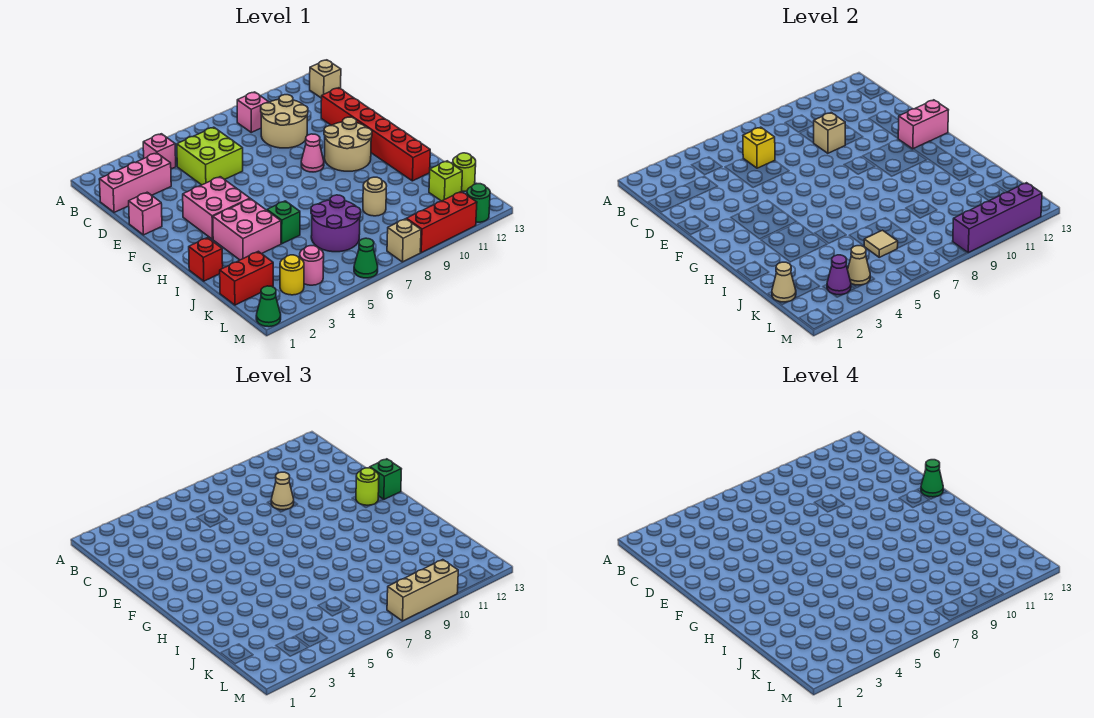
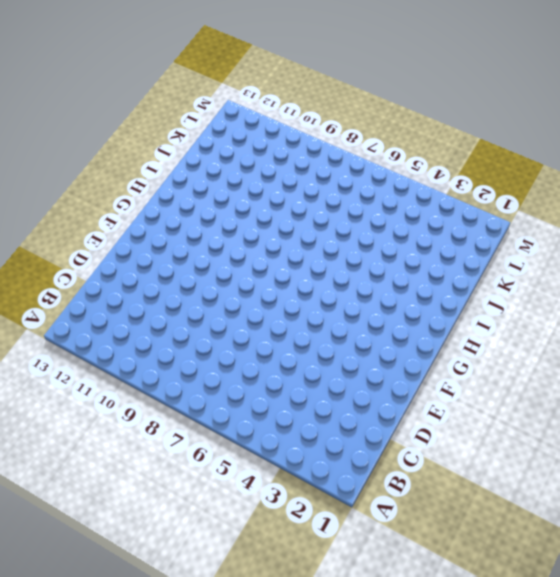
none -> pink brick B4 level 1
none -> pink brick B9 level 1
none -> tan brick B13 level 1
none -> pink brick C1:C3 level 1

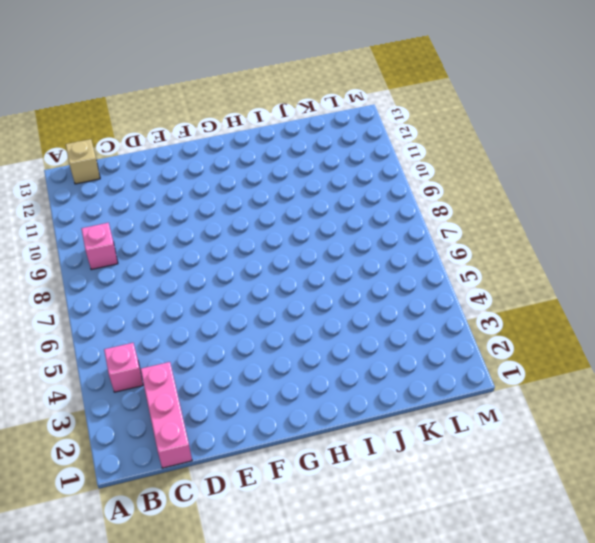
none -> lime brick C5:D6 level 1
none -> tan round brick C9:D10 level 1
none -> red brick D12:I12 level 1
none -> pink brick E1 level 1

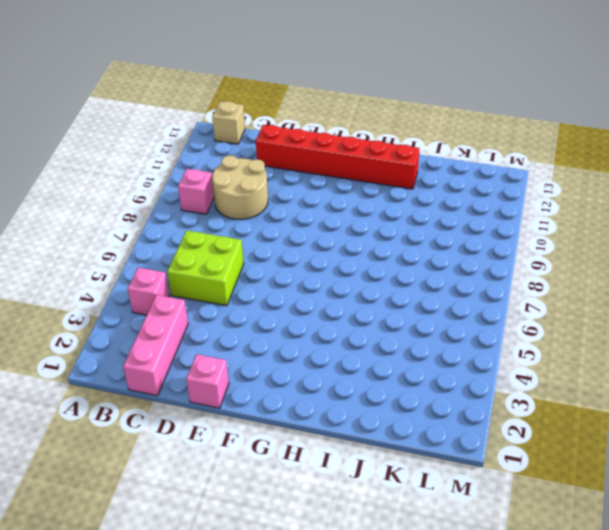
none -> pink brick F3:G4 level 1
none -> pink cone F9 level 1
none -> tan round brick F10:G11 level 1
none -> pink brick H3:I4 level 1

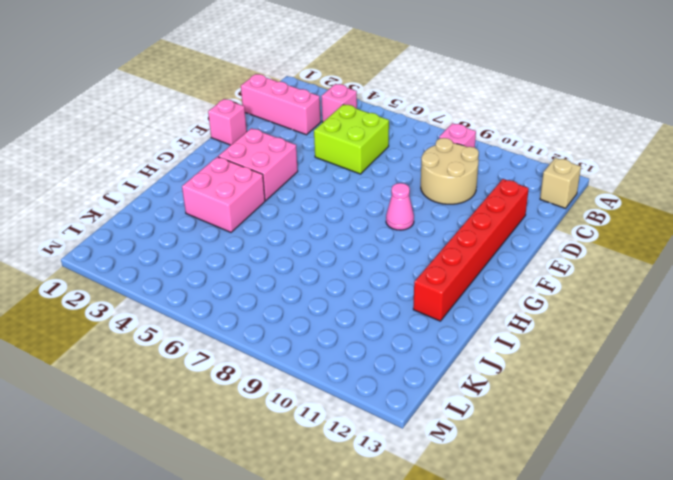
none -> tan round brick F10:G11 level 1
none -> red brick I1 level 1
none -> green brick I5 level 1
none -> purple round brick J6:K7 level 1

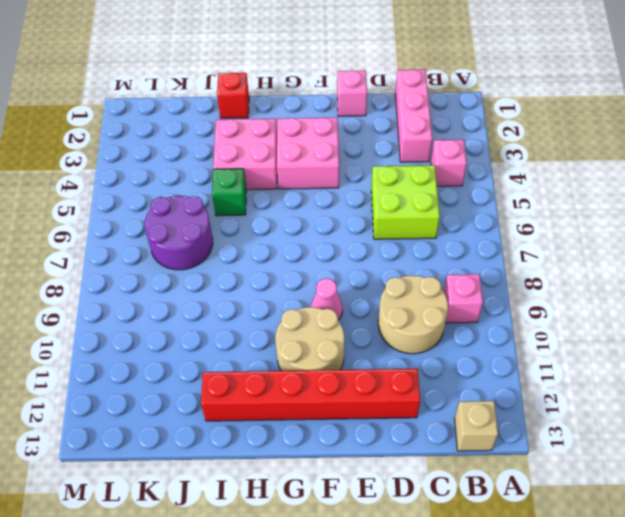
none -> tan round brick J9 level 1
none -> red brick K1:K2 level 1
none -> lime brick K12 level 1
none -> lime round brick K13 level 1

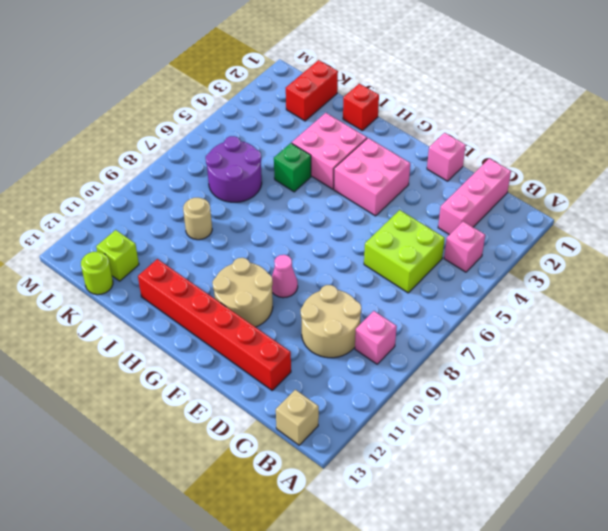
none -> yellow round brick L3 level 1
none -> pink round brick L4 level 1
none -> green cone M1 level 1
none -> green cone M6 level 1

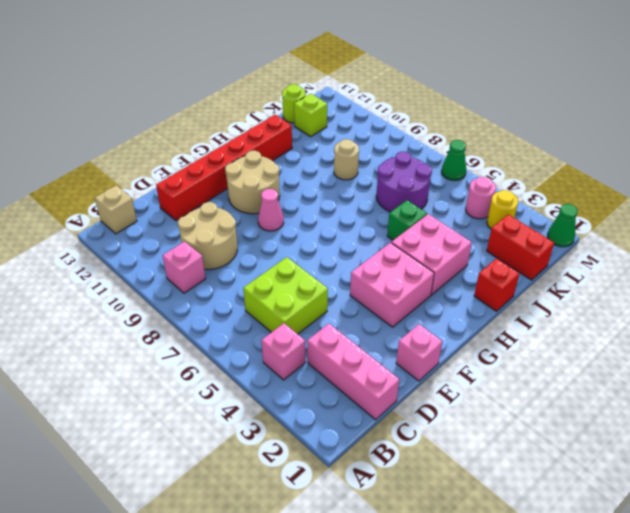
none -> tan brick M8 level 1
none -> red brick M9:M11 level 1
none -> green round brick M12 level 1
none -> yellow brick C6 level 2

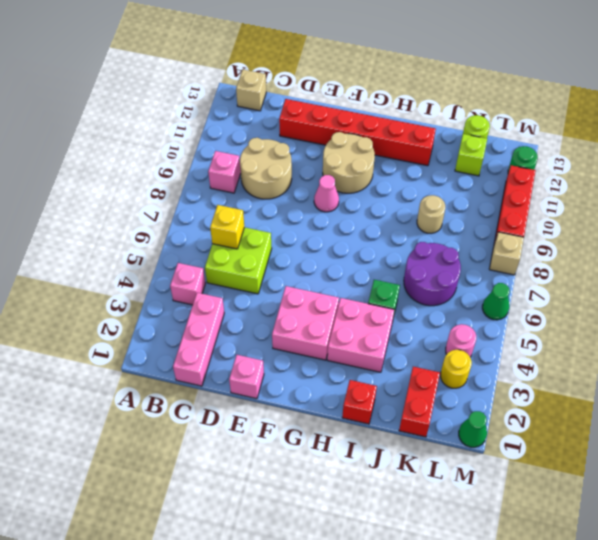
none -> tan brick D9 level 2
none -> pink brick F12:F13 level 2
none -> tan cone K1 level 2
none -> tan tile K6 level 2

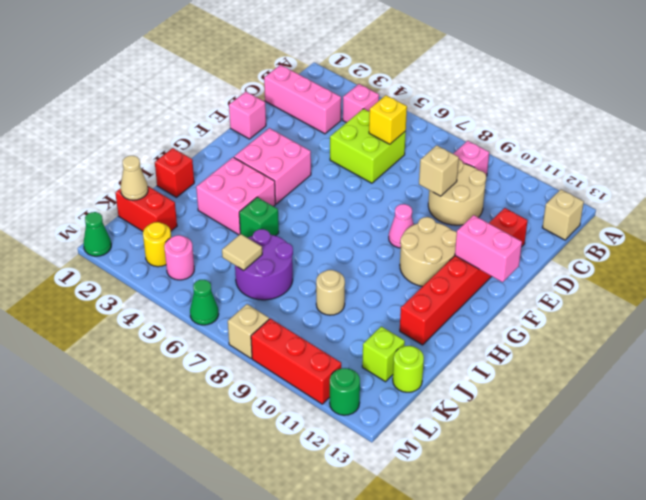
none -> purple cone L3 level 2
none -> tan cone L4 level 2
none -> purple brick M9:M12 level 2
none -> tan cone D9 level 3

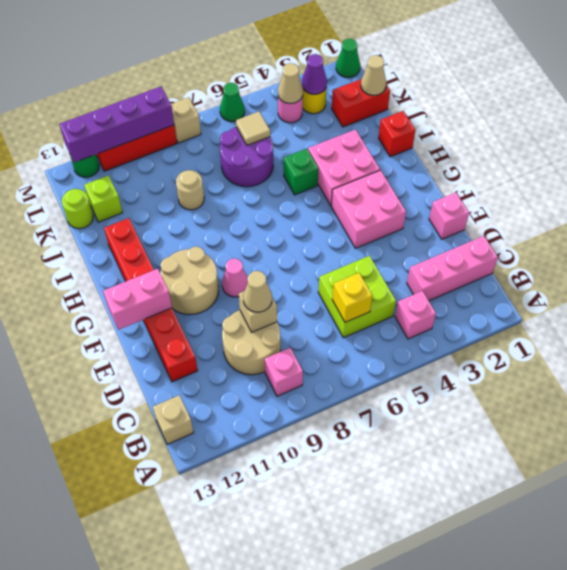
none -> lime round brick F12 level 3
none -> green brick F13 level 3
none -> tan brick M8:M10 level 3
none -> green cone F13 level 4

